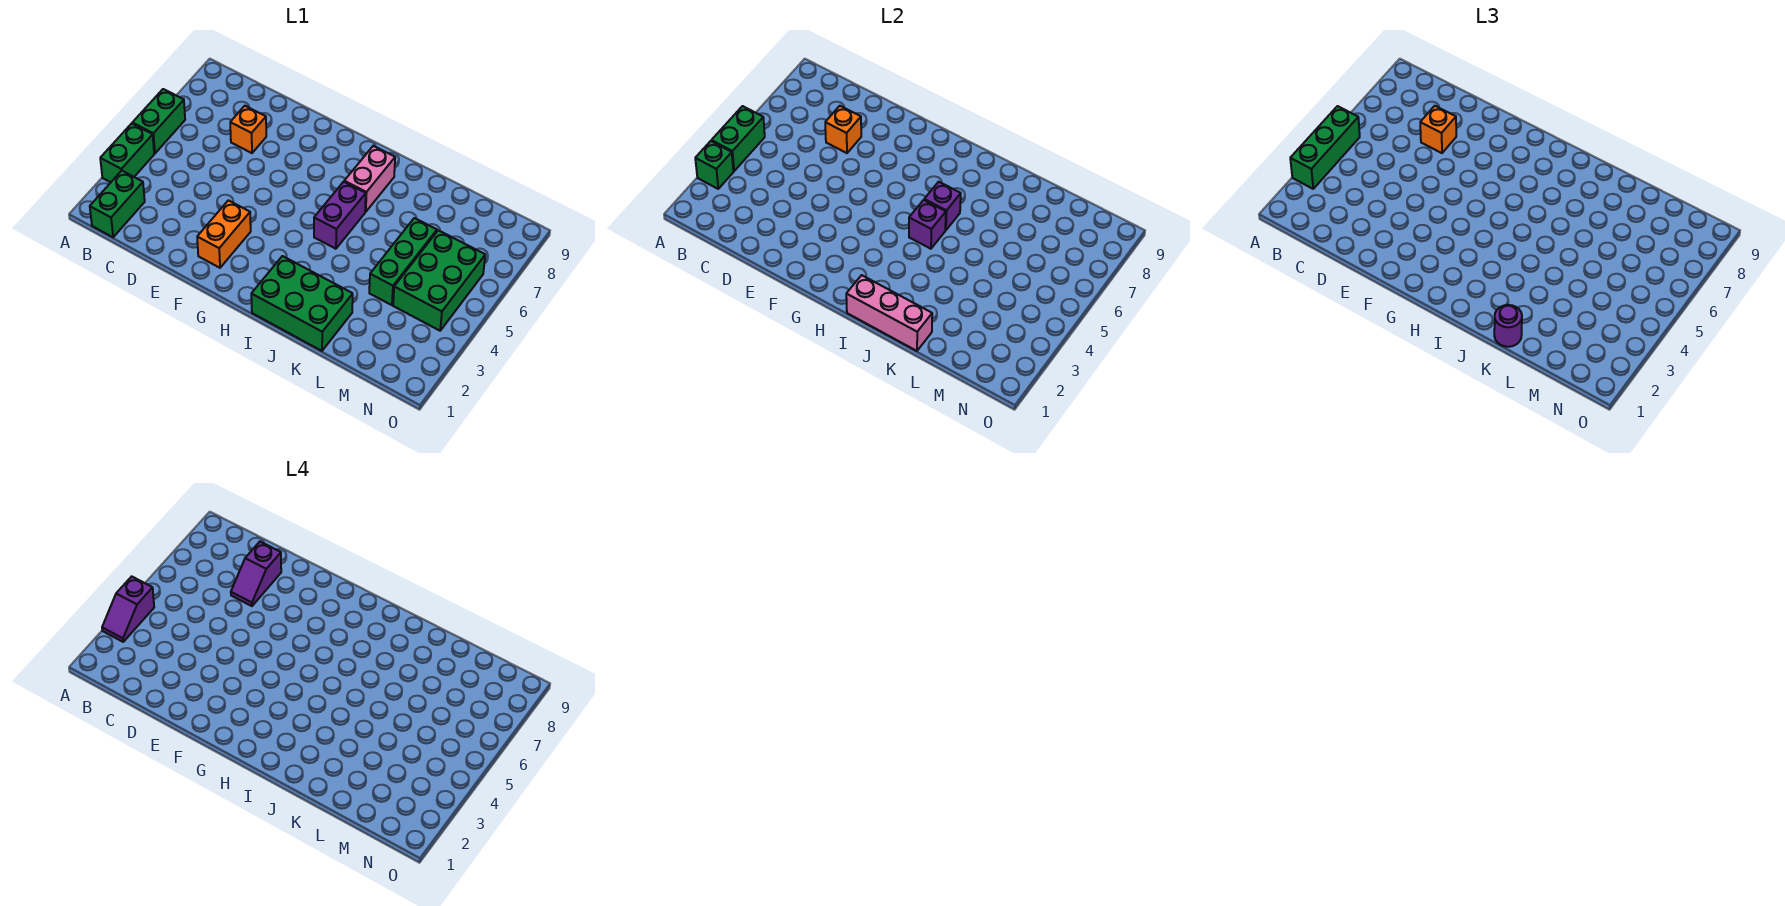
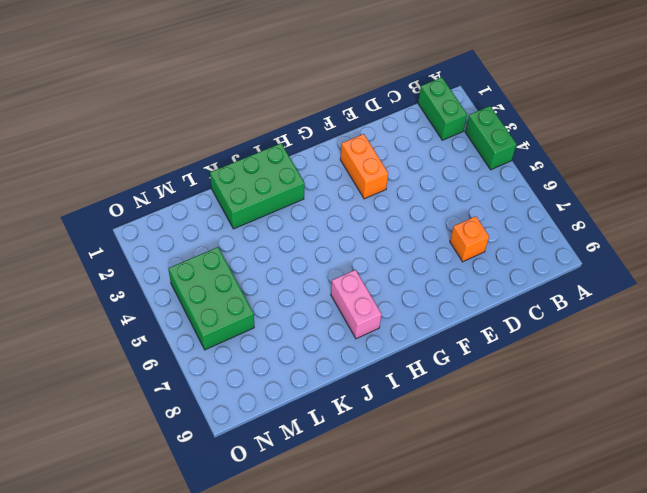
none -> green brick A5:A6 level 1
none -> purple brick I5:I6 level 1
none -> green brick L4:L6 level 1

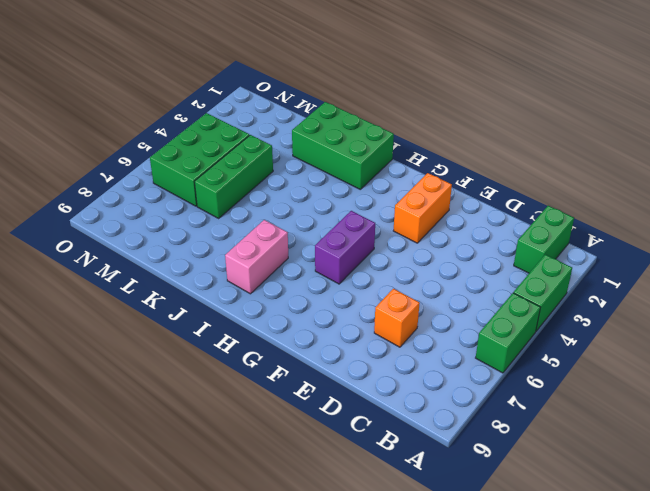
purple brick G5:G6 level 1 -> purple brick I5:I6 level 1
none -> green brick A3 level 2
none -> green brick A4:A5 level 2
none -> orange brick D7 level 2

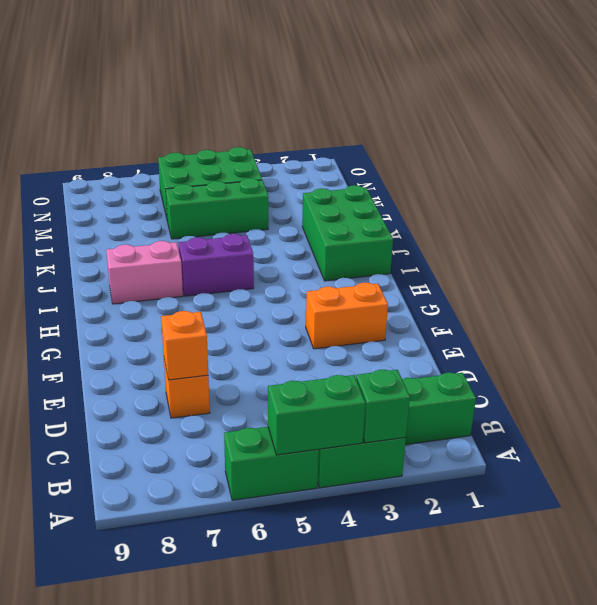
none -> pink brick I1:K1 level 2
none -> purple brick I5 level 2
none -> purple brick I6 level 2

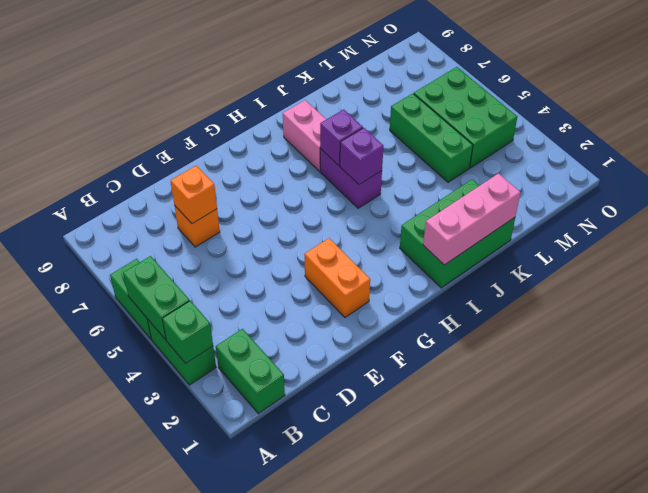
none -> green brick A3:A5 level 3
none -> orange brick D7 level 3
none -> purple round brick K1 level 3

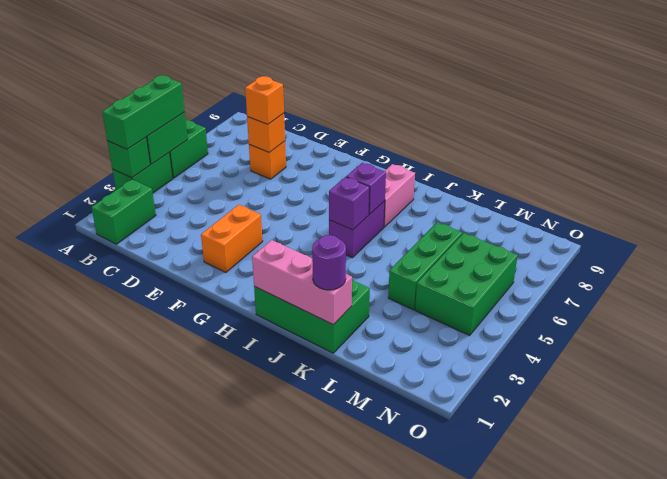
none -> purple slope A3:A4 level 4 top 4
none -> purple slope D7:D8 level 4 top 8

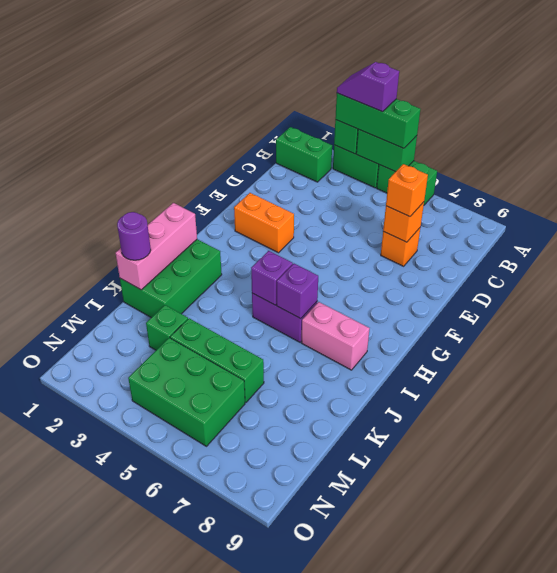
green brick L3 level 1 -> none
none -> purple slope D7:D8 level 4 top 8

